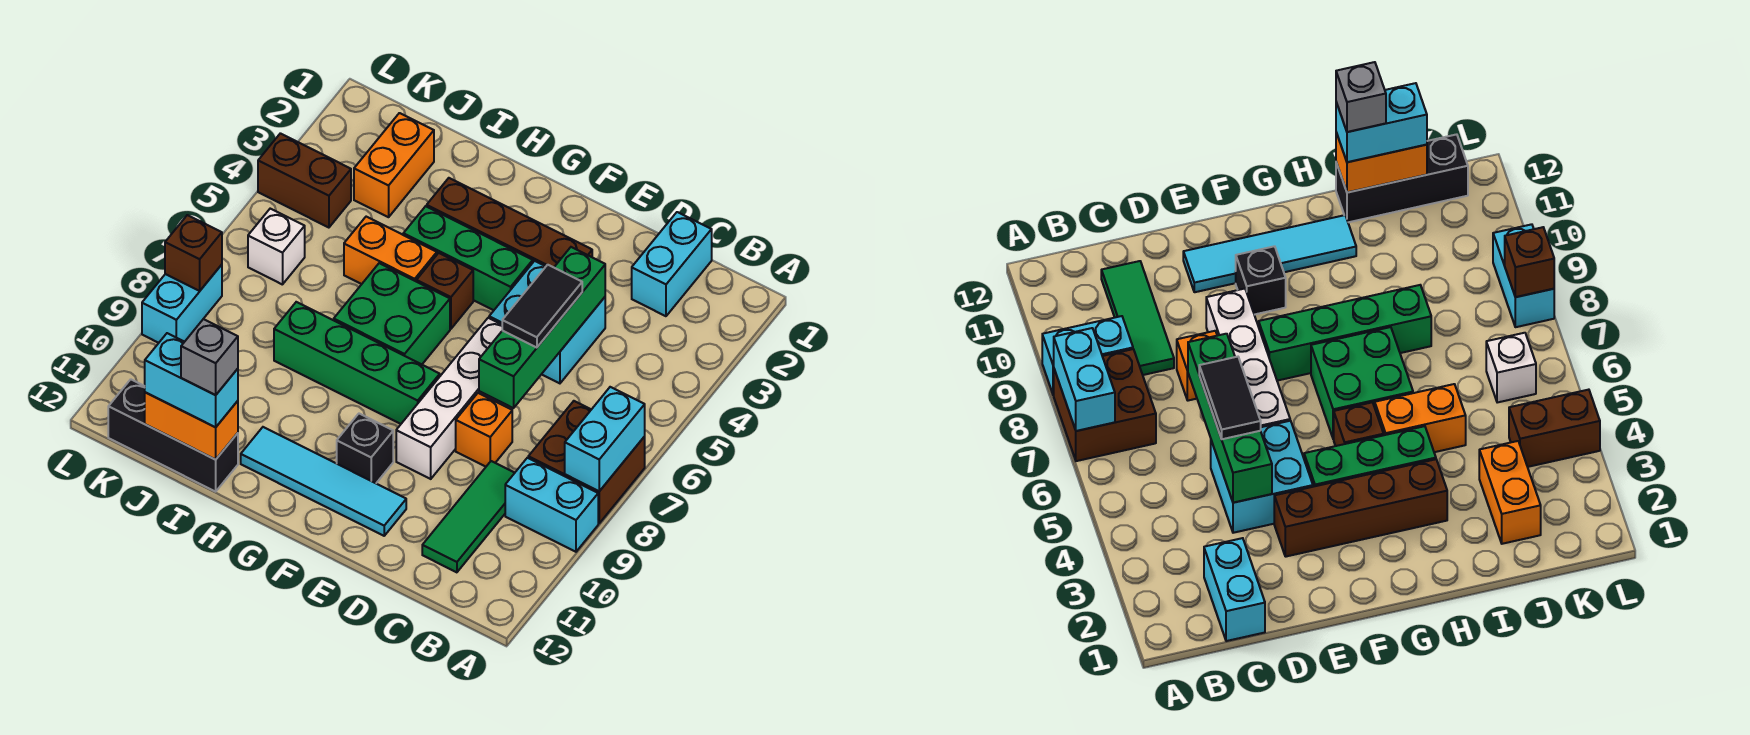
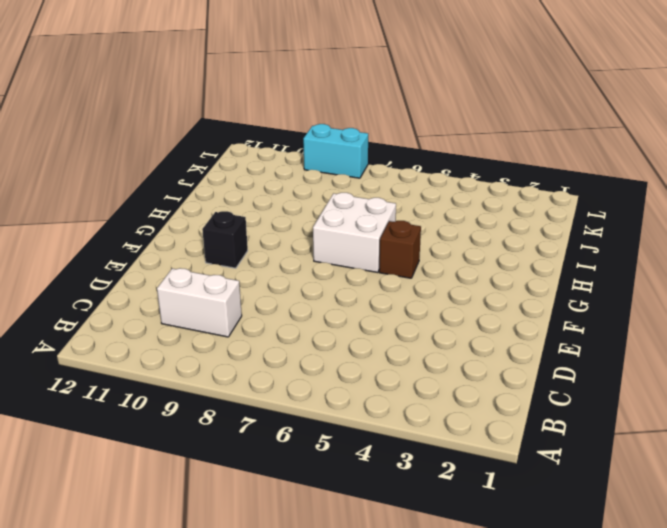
white brick C9:C10 level 1 -> green tile C9:C11 level 1
white brick G6:H7 level 1 -> green brick G6:H7 level 1
none -> brown brick A7:B8 level 1
none -> cyan brick A9:B9 level 1
none -> cyan brick C1:C2 level 1

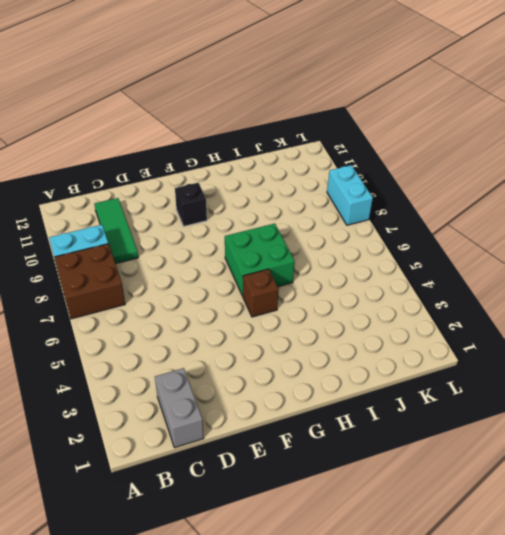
grey brick C1:C2 level 1 -> cyan brick C1:C2 level 1
none -> cyan brick D4:E5 level 1
none -> orange brick D8 level 1
none -> brown brick E3:H3 level 1

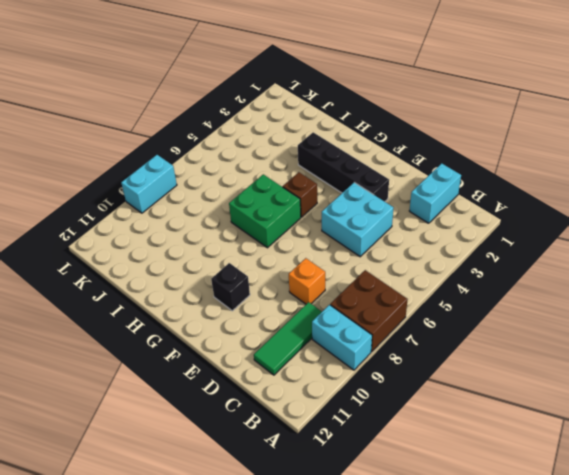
black brick E3:H3 level 1 -> brown brick E3:H3 level 1
none -> white brick E6:E9 level 1
none -> cyan tile E11:H11 level 1
none -> green brick F4:H4 level 1

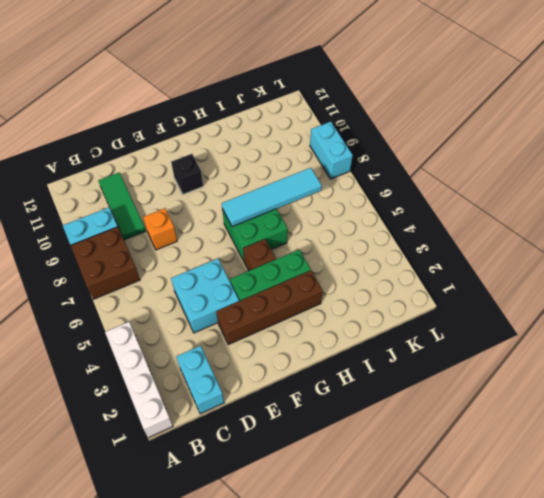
white brick A1:A4 level 1 -> white brick E6:E9 level 1
cyan tile G7:J7 level 2 -> cyan tile E11:H11 level 1
none -> green brick F8:I8 level 1
none -> orange brick H5:I5 level 1
none -> black brick I12:K12 level 1

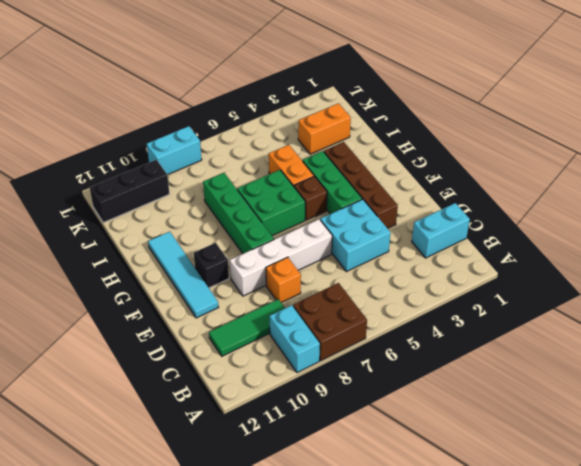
black brick K10:K12 level 1 -> black brick I12:K12 level 1
none -> brown brick K4:L4 level 1
none -> white brick K6 level 1
none -> cyan brick A7:A8 level 2

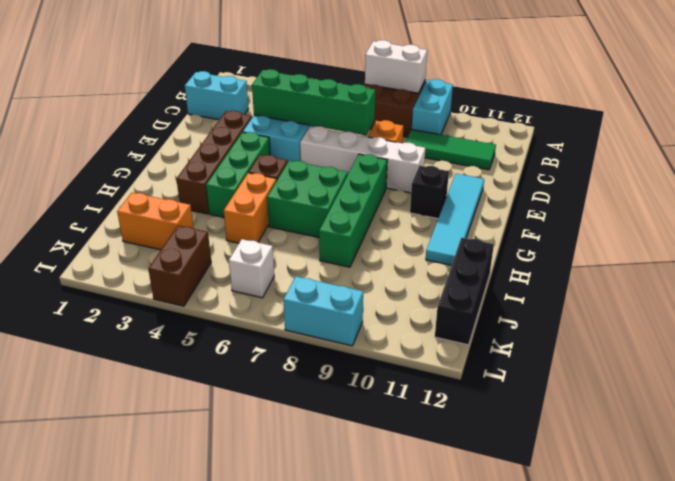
white brick A7:A8 level 2 -> cyan brick A7:A8 level 2
none -> orange brick I12:J12 level 2
none -> brown brick L8 level 2
none -> black tile D5:D6 level 3

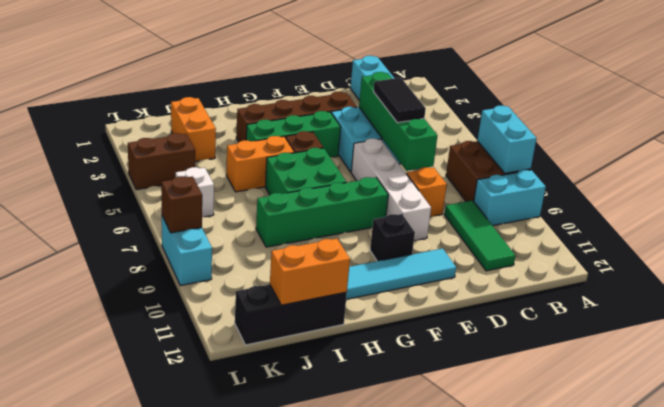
none -> cyan brick I12:J12 level 3
none -> grey brick I12 level 4

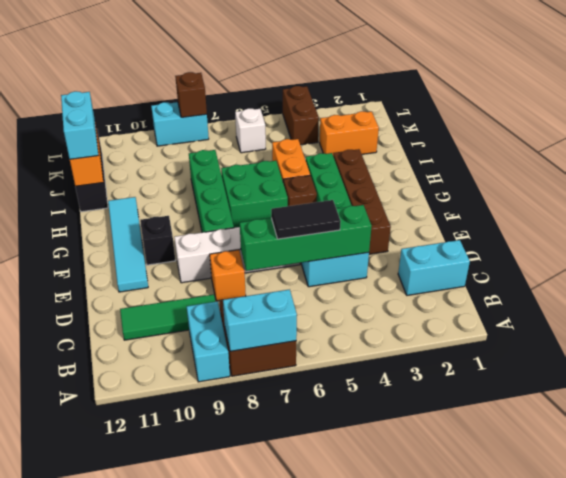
none -> grey brick I12 level 4

